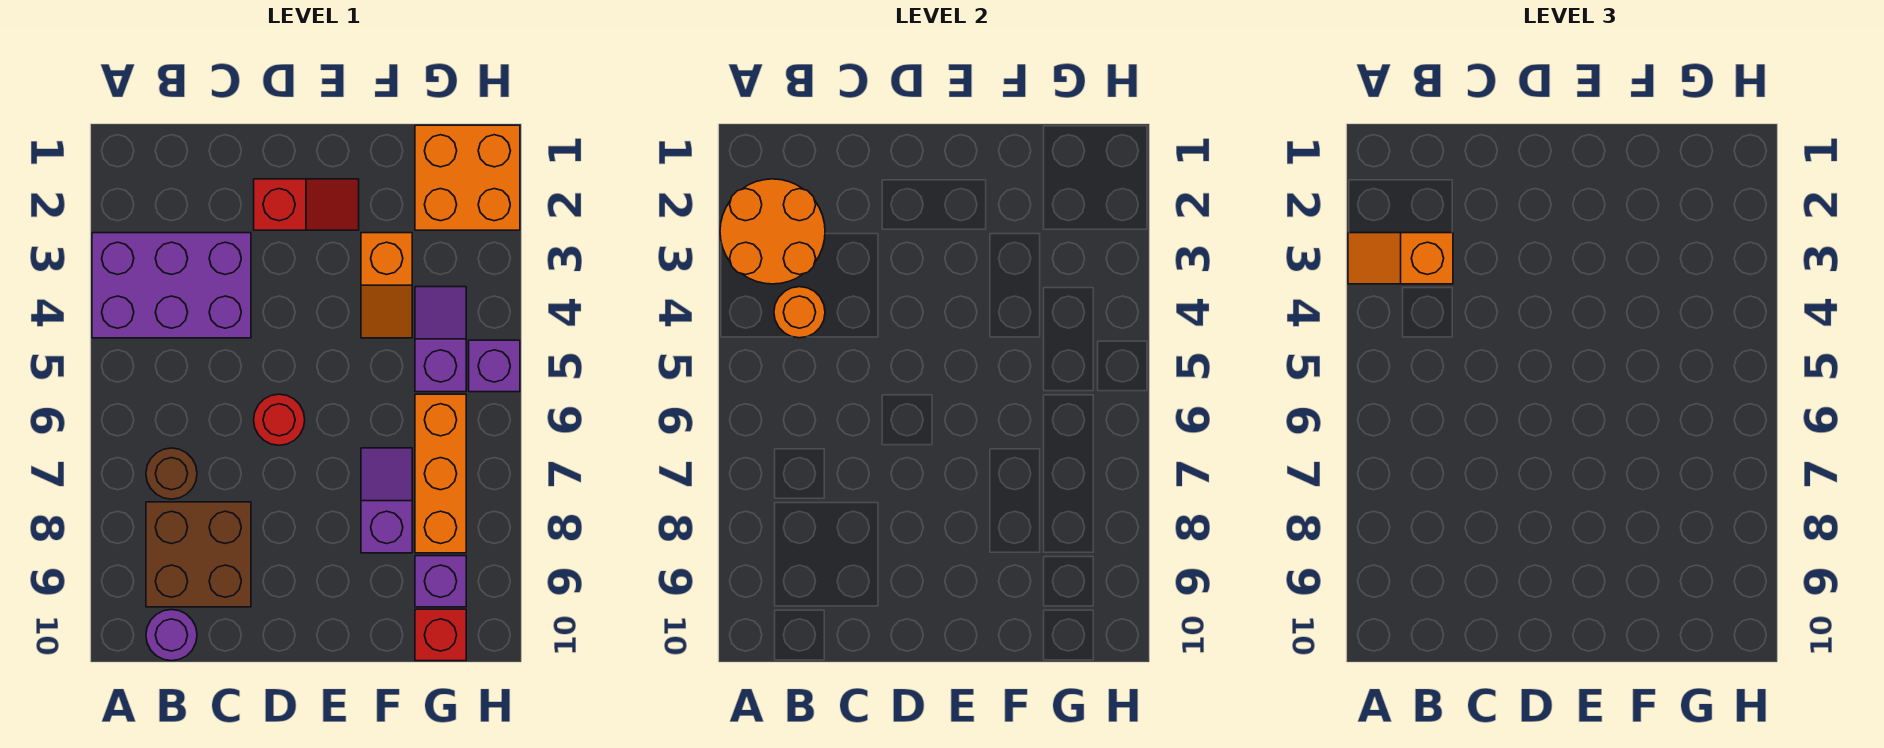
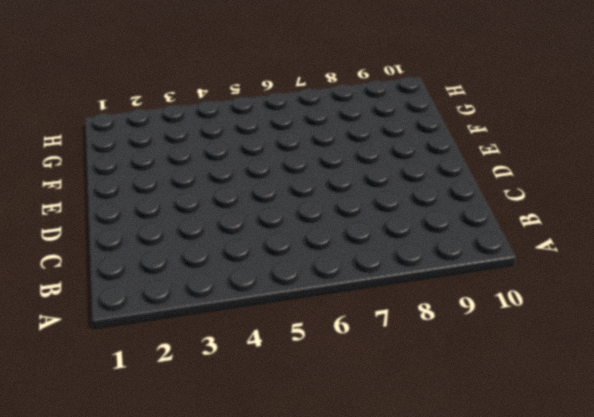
none -> purple brick A3:C4 level 1
none -> brown round brick B7 level 1
none -> brown brick B8:C9 level 1

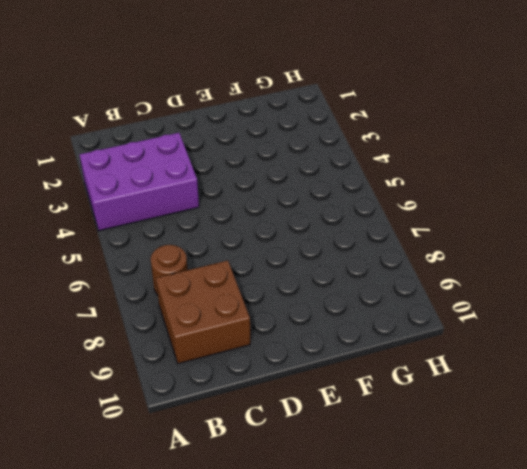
none -> purple round brick B10 level 1
none -> red slope D2:E2 level 1 top D
none -> red round brick D6 level 1

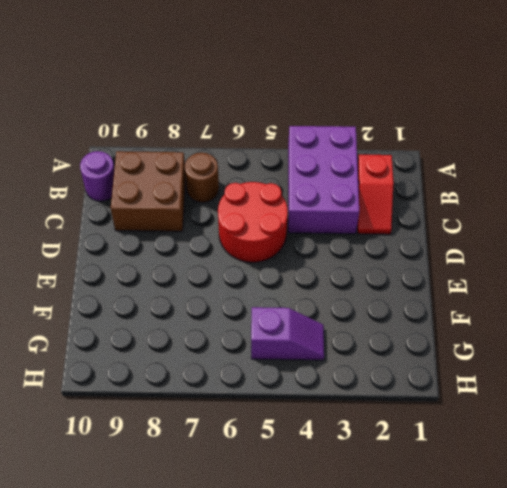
red slope B2:C2 level 1 top B -> red slope D2:E2 level 1 top D
red round brick C5:D6 level 1 -> red round brick D6 level 1
none -> orange slope F3:F4 level 1 top 3
none -> purple slope F7:F8 level 1 top 8
none -> orange brick G1:H2 level 1

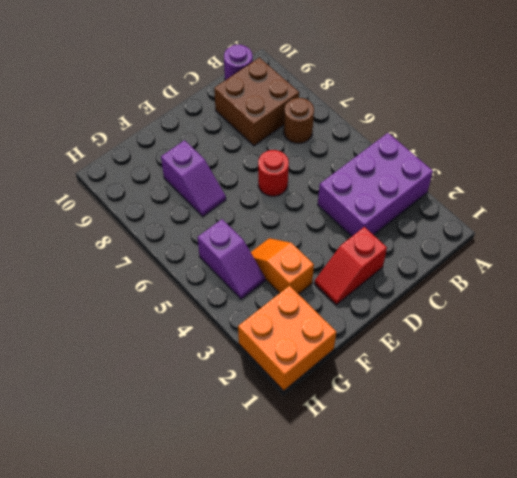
none -> orange brick G6:G8 level 1
none -> purple brick G9 level 1
none -> red brick G10 level 1

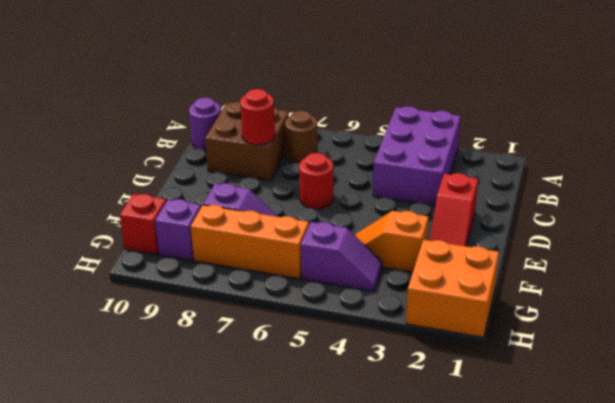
red round brick C8 level 2 -> none
none -> purple brick H5 level 1
none -> orange round brick A2:B3 level 2
none -> orange round brick B4 level 2

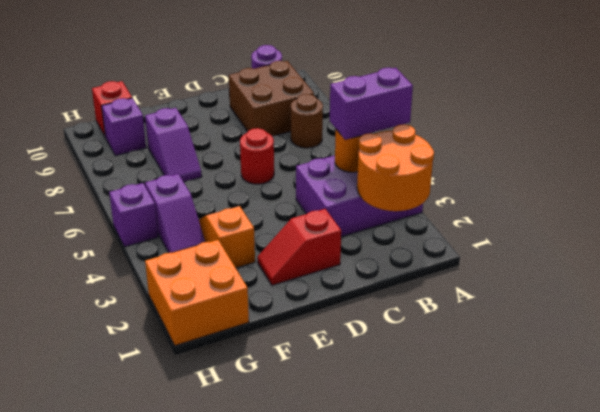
purple brick A4:B4 level 3 -> none
none -> orange brick G6:G8 level 1
none -> orange slope A3:B3 level 3 top B

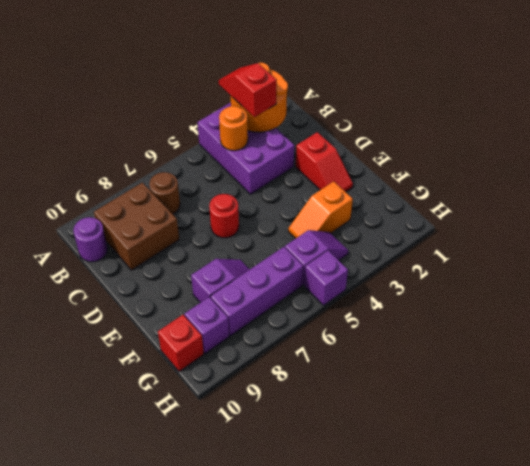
red slope A3:B3 level 3 top B -> orange slope A3:B3 level 3 top B
purple brick G6:G8 level 1 -> orange brick G6:G8 level 1
none -> orange brick G1:H2 level 1

